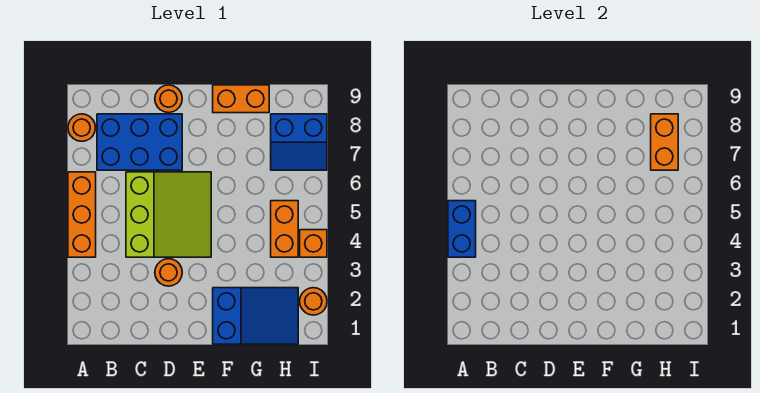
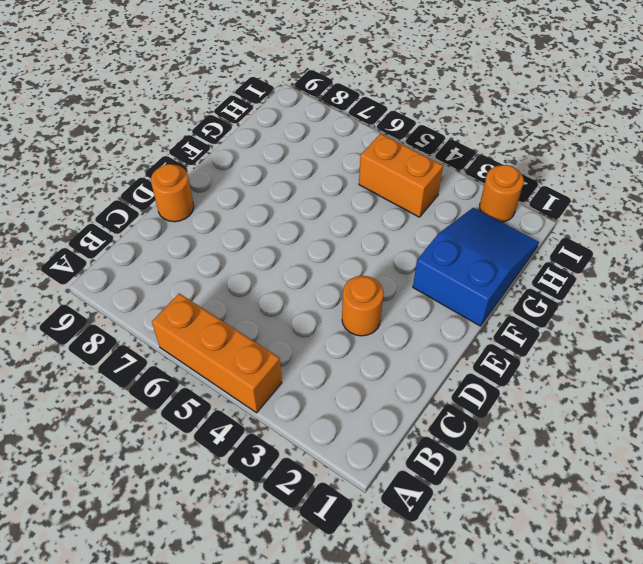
none -> orange round brick A8 level 1
none -> blue brick B7:D8 level 1
none -> lime slope C4:E6 level 1 top C

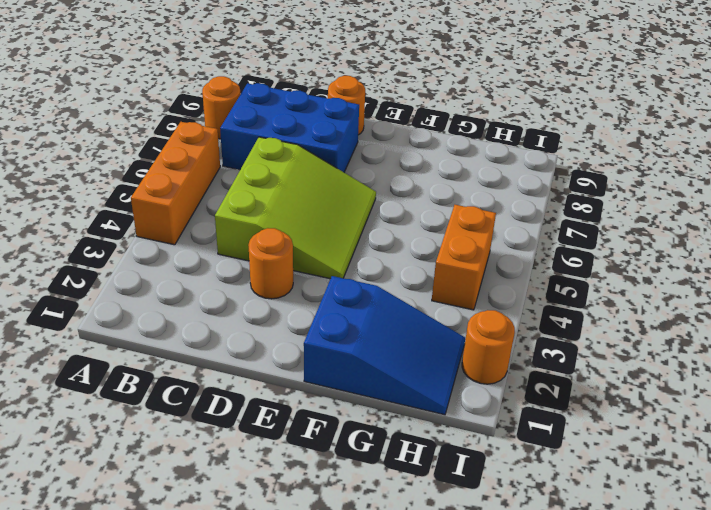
none -> orange brick F9:G9 level 1
none -> blue slope H7:I8 level 1 top 8
none -> orange brick I4 level 1

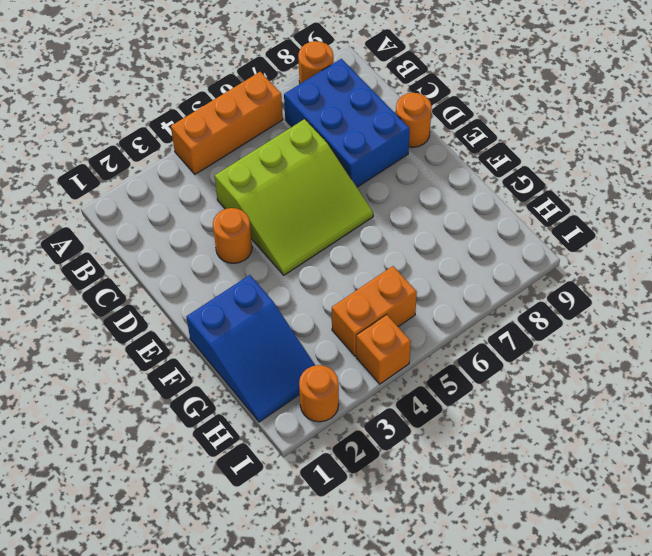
none -> orange brick F9:G9 level 1
none -> blue slope H7:I8 level 1 top 8
none -> blue brick A4:A5 level 2

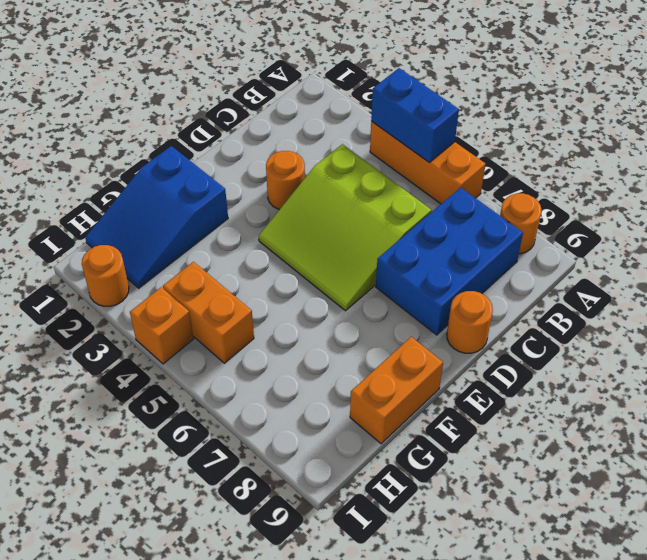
none -> blue slope H7:I8 level 1 top 8
none -> orange brick H7:H8 level 2

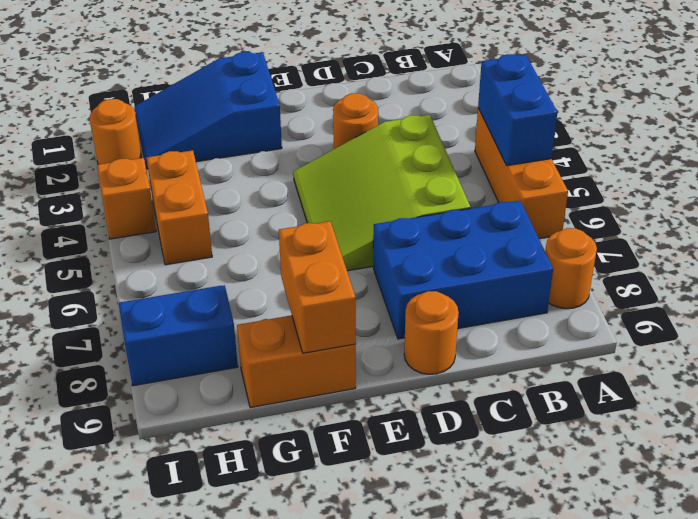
orange brick F8:F9 level 2 -> orange brick H7:H8 level 2

